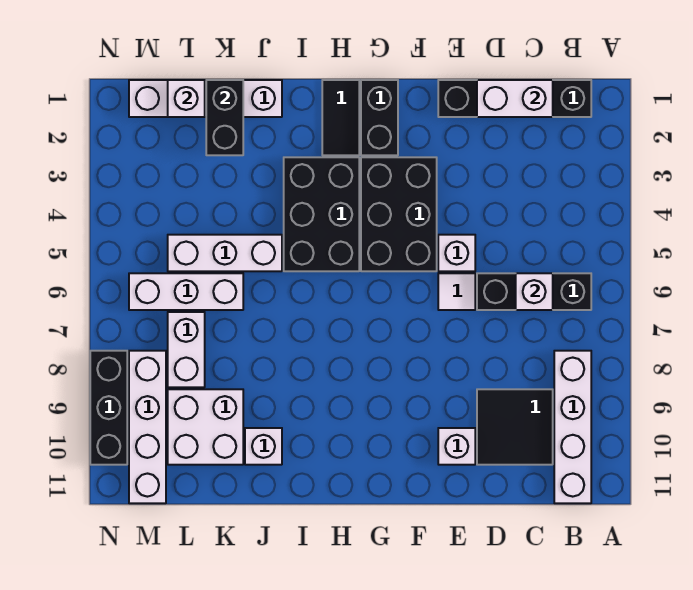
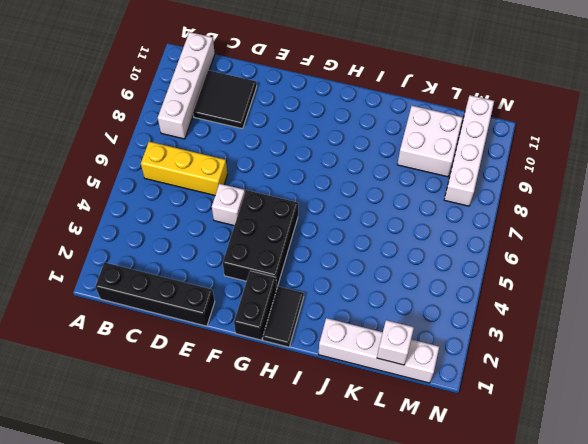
yellow brick B6:D6 level 1 -> black brick B6:D6 level 1
none -> white tile E6 level 1
none -> white brick E10 level 1
none -> black brick H3:I5 level 1

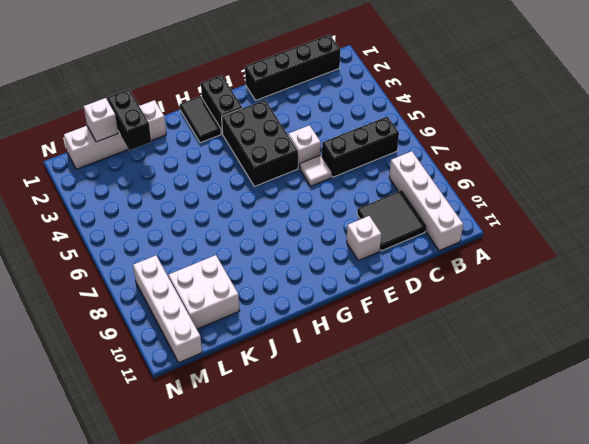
none -> black brick H3:I5 level 1
none -> white brick J5:L5 level 1
none -> white brick J10 level 1

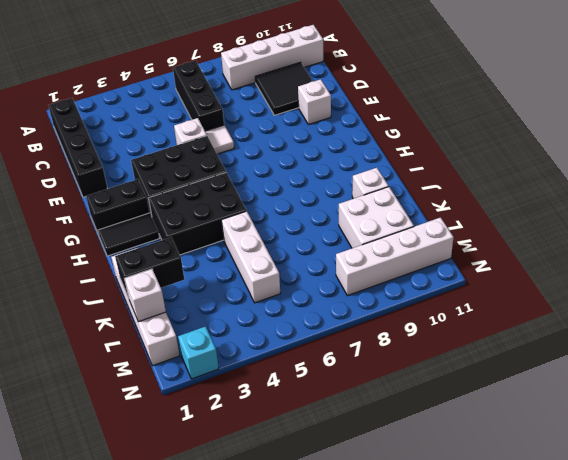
cyan brick N2 level 1 -> none
none -> white brick K6:M6 level 1
none -> white brick L7:L8 level 1
none -> black brick N8:N10 level 1

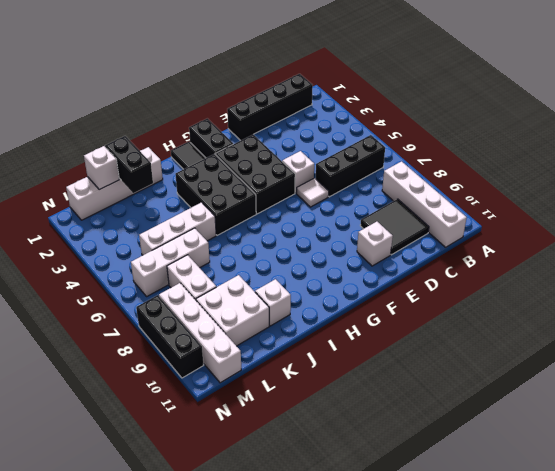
none -> white brick C1:D1 level 2
none -> white brick C6 level 2

